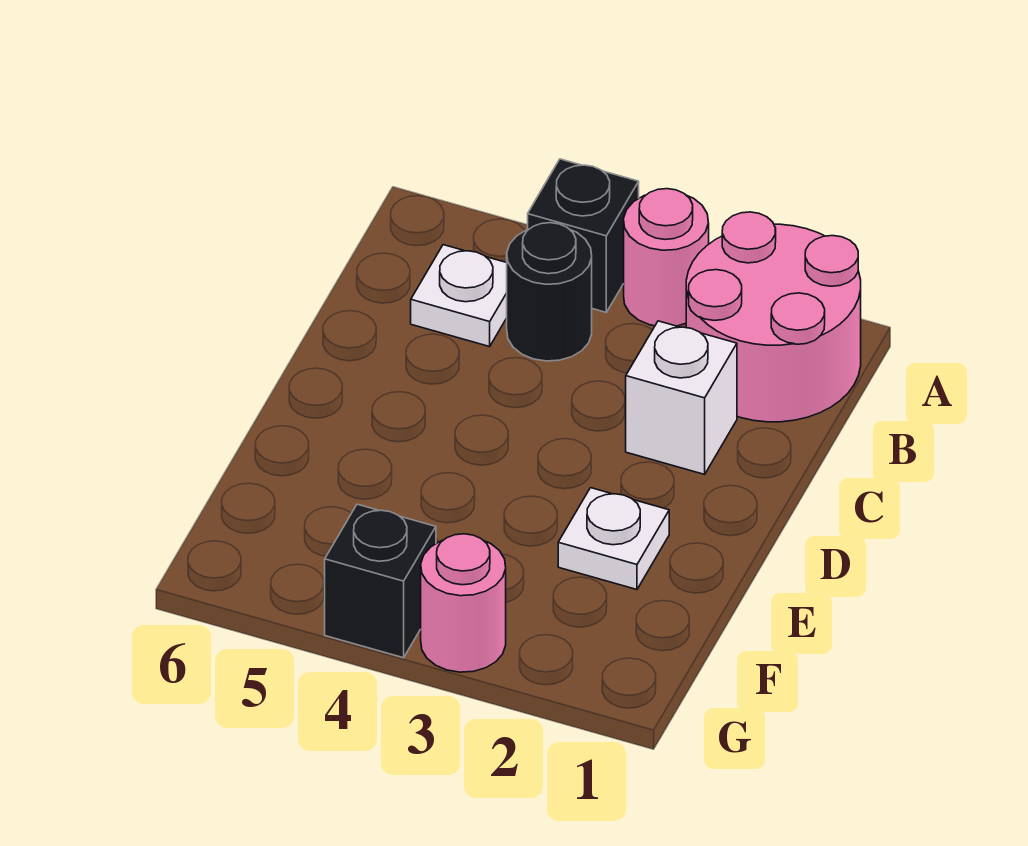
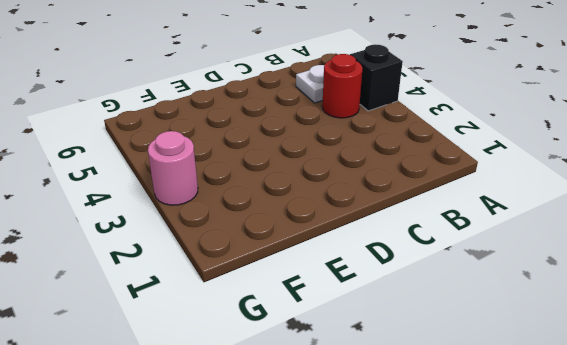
red round brick B4 level 1 -> black round brick B4 level 1
none -> pink round brick A1:B2 level 1
none -> pink round brick A3 level 1

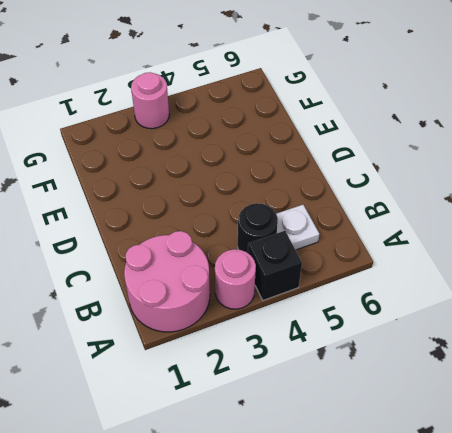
none -> white brick C2 level 1
none -> white plate E2 level 1

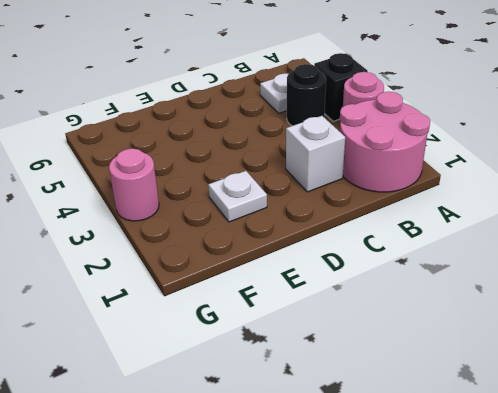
none -> black brick G4 level 1

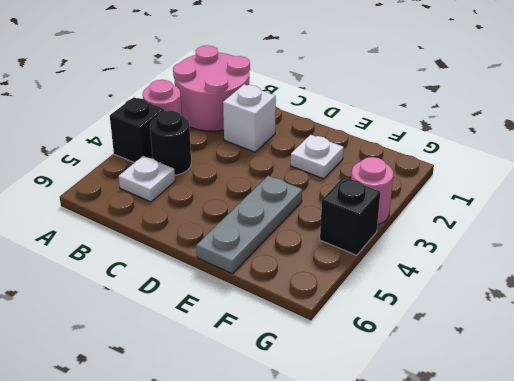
grey plate E4:E6 level 1 -> none

